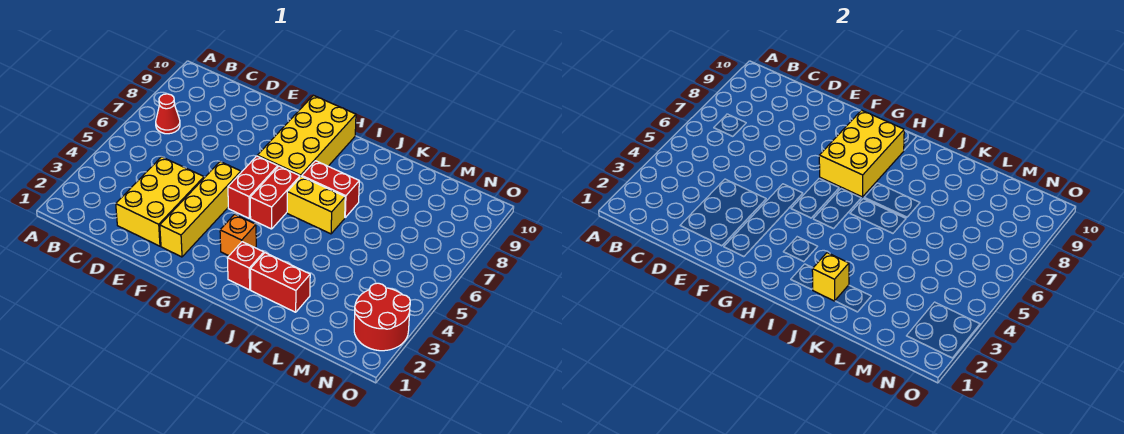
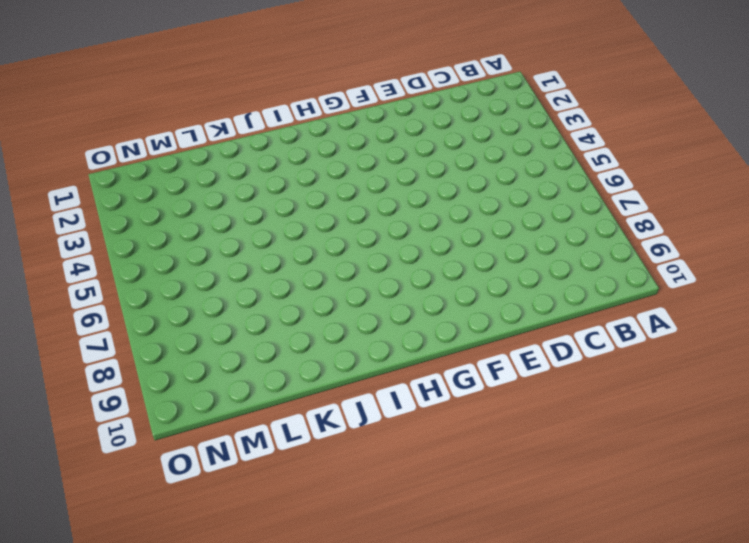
none -> red cone B7 level 1
none -> yellow brick D2:E4 level 1
none -> yellow brick F2:F5 level 1

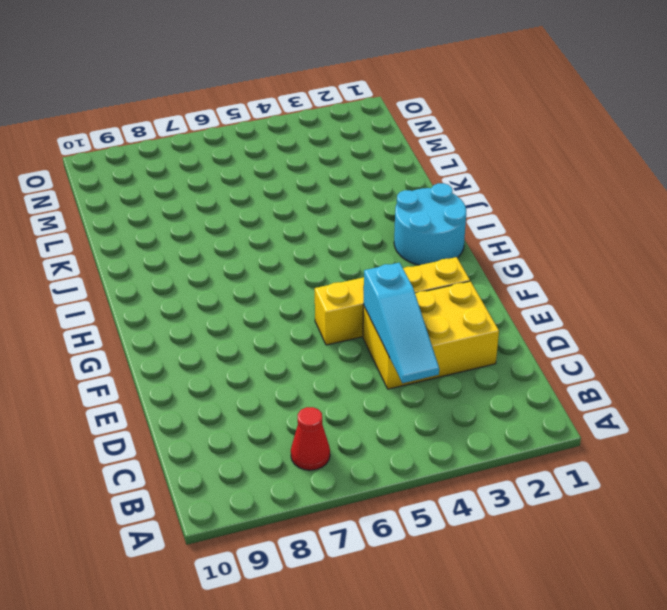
cyan slope C4:E4 level 2 top E -> none
cyan round brick H1:I2 level 1 -> red brick I2 level 1
none -> red brick G5:G6 level 1
none -> yellow brick G7:H10 level 1
none -> orange brick H3 level 1

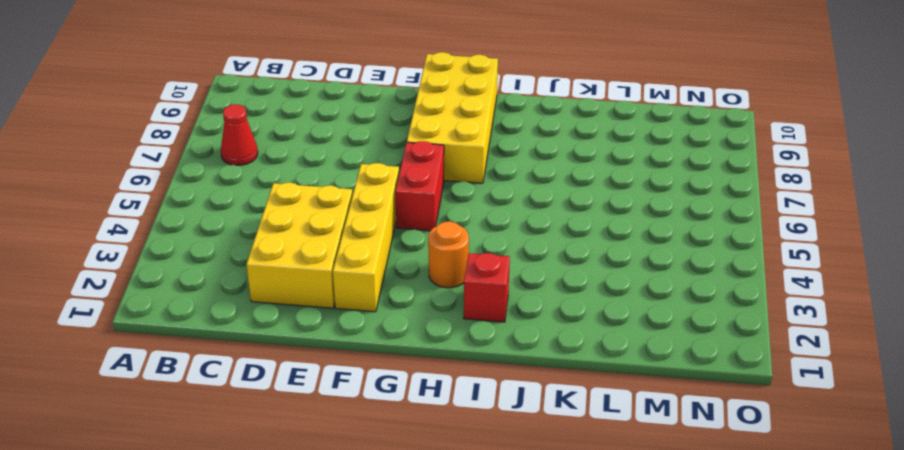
orange round brick H3 level 1 -> orange brick H3 level 1
none -> red brick H5:H6 level 1
none -> yellow brick I6:J6 level 1
none -> red brick I7:J7 level 1

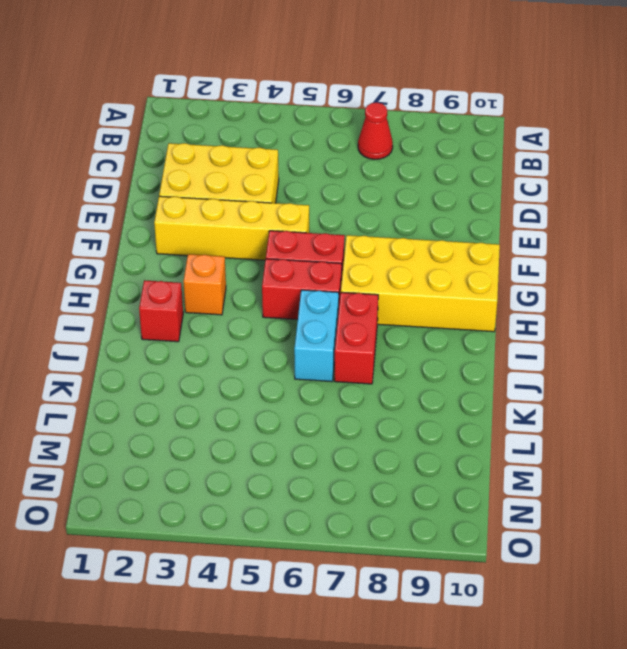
cyan brick I6:J6 level 1 -> yellow brick I6:J6 level 1
none -> red brick J2:K2 level 1
none -> red round brick N2:O3 level 1
none -> yellow brick G7:H9 level 2

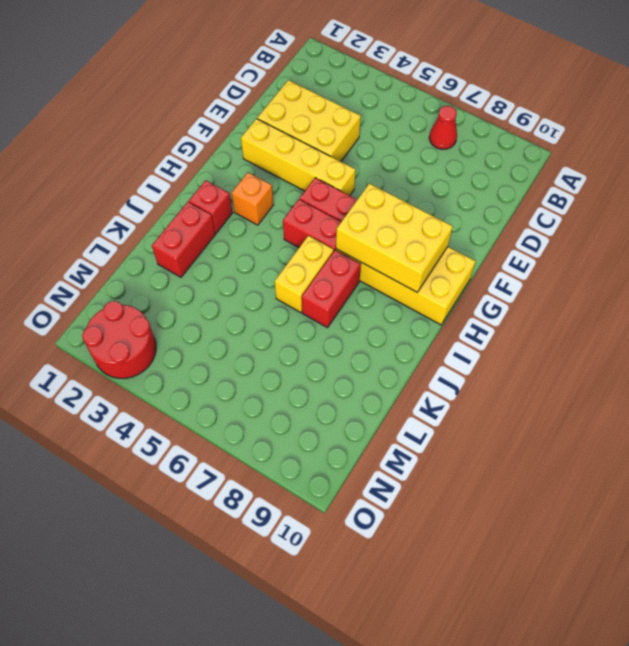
none -> yellow brick J2 level 2

